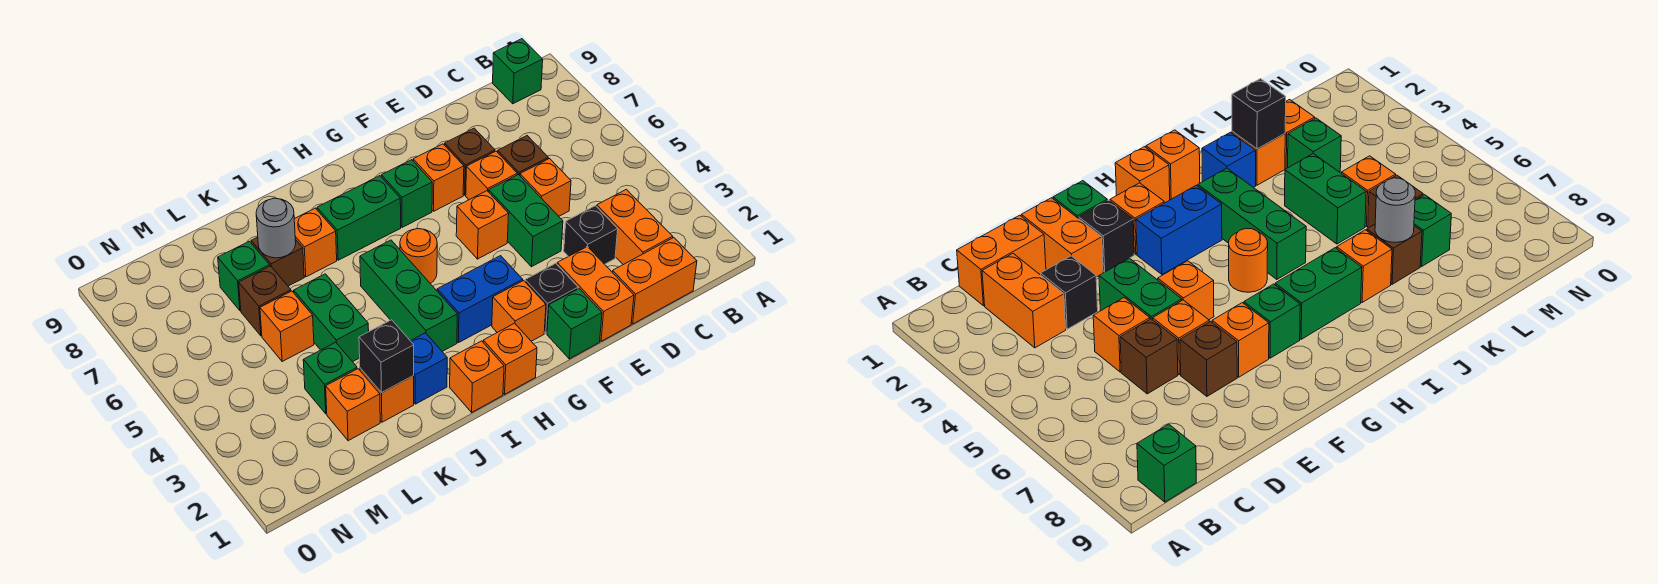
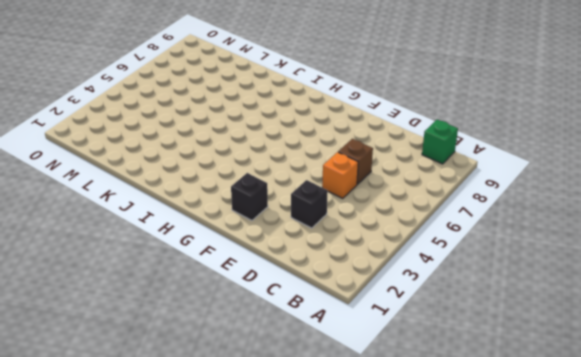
none -> orange brick C1:D1 level 1
none -> orange brick C2:C3 level 1
none -> orange brick E1:E2 level 1
none -> green brick E4:E5 level 1

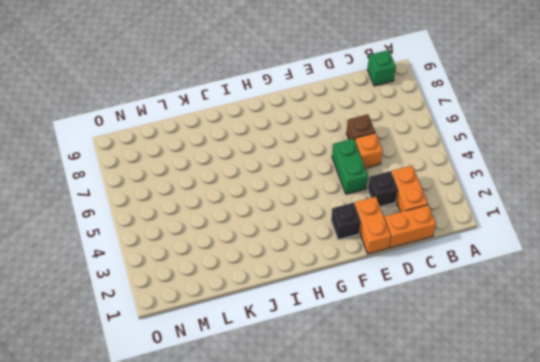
none -> orange brick E6 level 1
none -> brown brick E7 level 1
none -> green brick F1 level 1
none -> orange brick F5 level 1

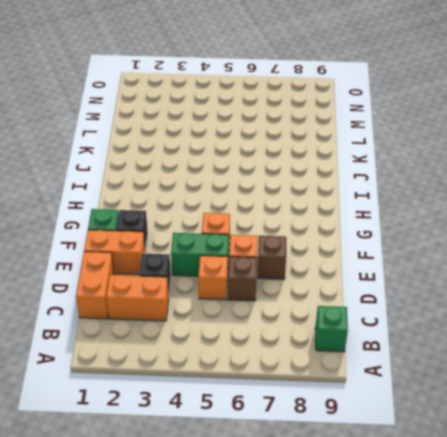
none -> orange brick F7 level 1
none -> orange brick G2 level 1
none -> blue brick G3:H3 level 1
none -> green brick G7 level 1

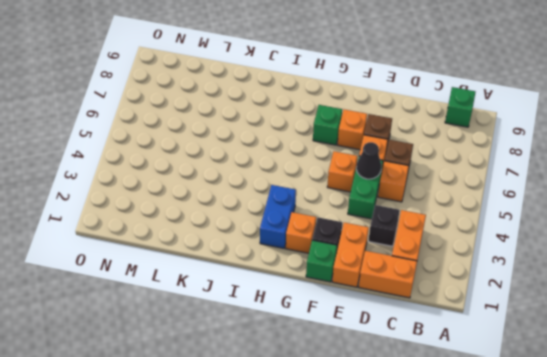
black cone E5 level 2 -> none
blue brick H2:H3 level 1 -> blue brick G3:H3 level 1
none -> orange brick H1 level 1
none -> orange round brick H5 level 1
none -> green brick H7:I7 level 1
none -> orange brick I1 level 1

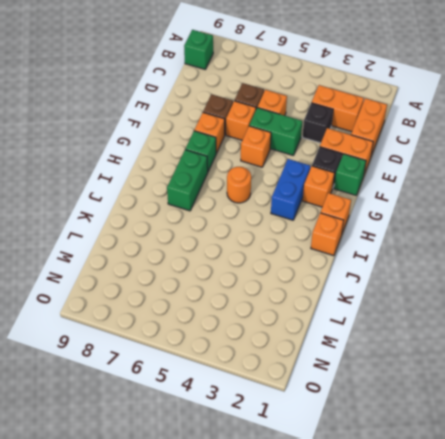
none -> green brick I3:I5 level 1
none -> blue brick J2 level 1
none -> orange brick J7 level 1
none -> orange brick K2 level 1

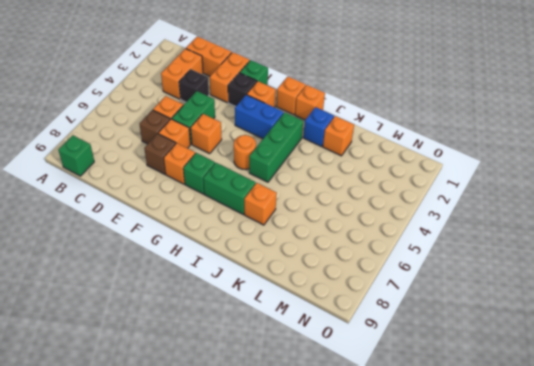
none -> green brick K4:K5 level 1
none -> brown brick K7 level 1
none -> orange brick L2 level 1
none -> green brick L3 level 1

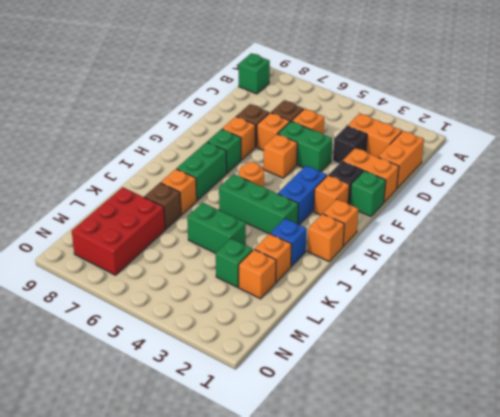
red brick L7:N8 level 1 -> green brick L7 level 1
none -> orange brick L5 level 1
none -> brown brick L6 level 1
none -> black brick K2 level 2
none -> grey round brick K7 level 2

